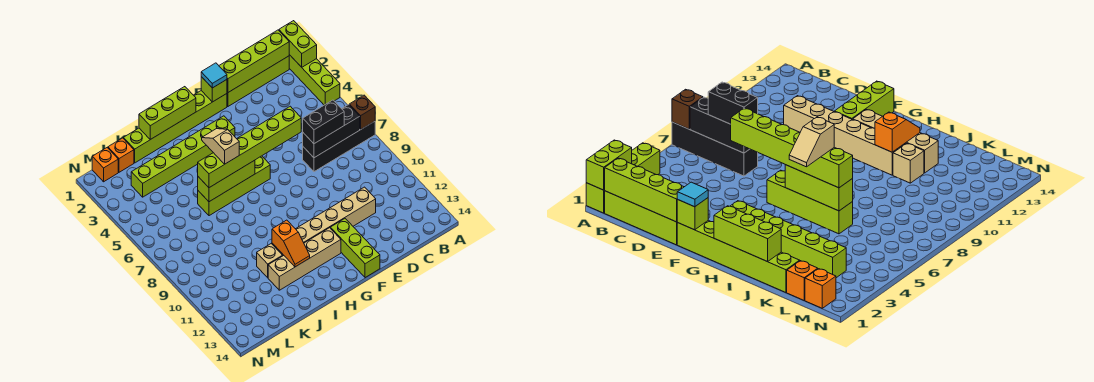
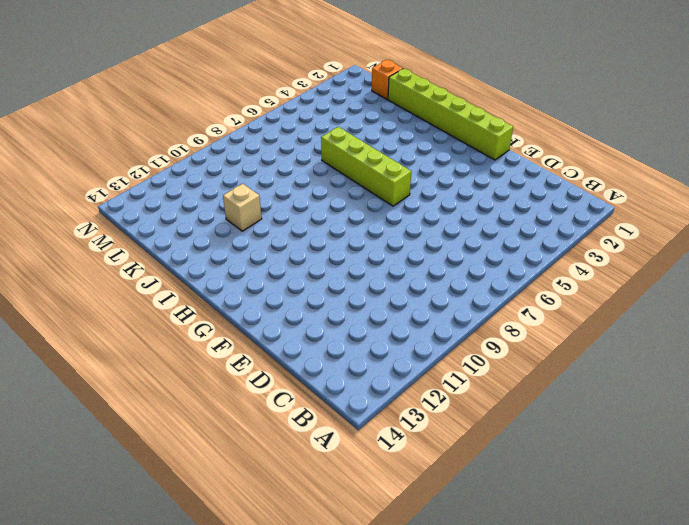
none -> lime brick A1:A4 level 1
none -> black brick A7:D7 level 1
none -> lime brick B1:E1 level 1

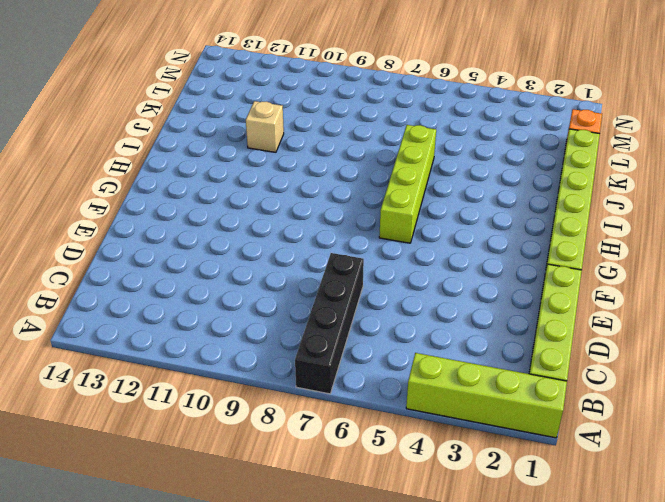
none -> tan brick D11:I11 level 1
none -> lime brick F12:F14 level 1
none -> lime brick G3:L3 level 1

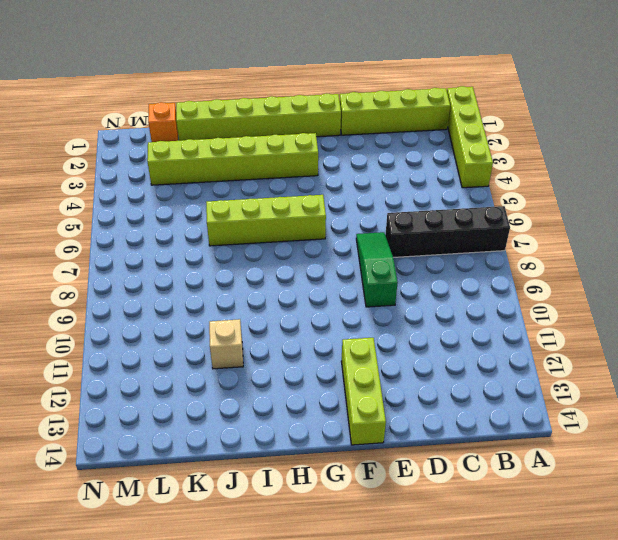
green slope E7:E9 level 1 top 9 -> none
none -> tan brick D11:I11 level 1
none -> tan brick G12:J12 level 1
none -> orange brick M1 level 1

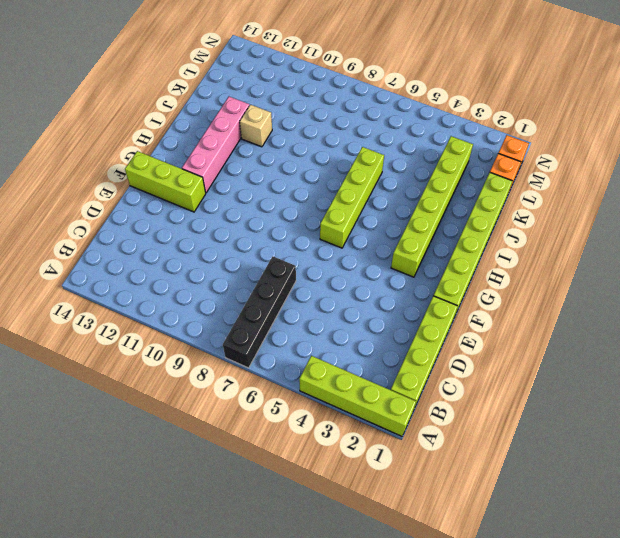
pink brick G12:J12 level 1 -> tan brick G12:J12 level 1
none -> tan brick D11:I11 level 1
none -> lime brick A1:A2 level 2
none -> brown brick A7 level 2

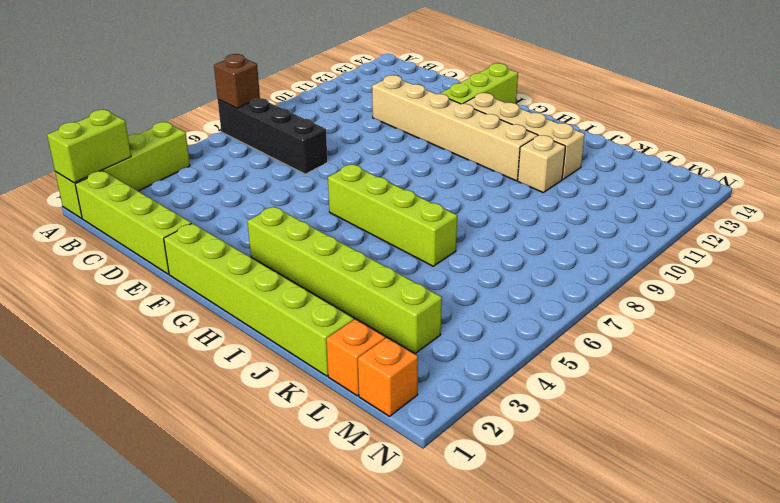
none -> lime brick B1:E1 level 2
none -> black brick B7:D7 level 2
none -> lime brick F1 level 2

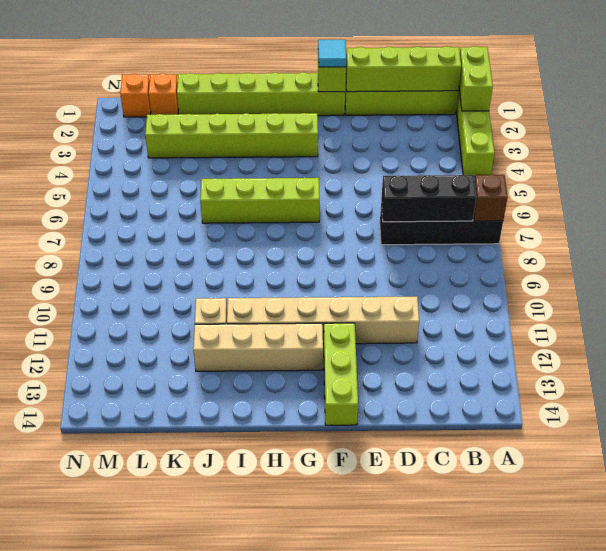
none -> lime brick H1:J1 level 2
none -> lime brick H6:J6 level 2
none -> orange slope I11:I12 level 2 top 11

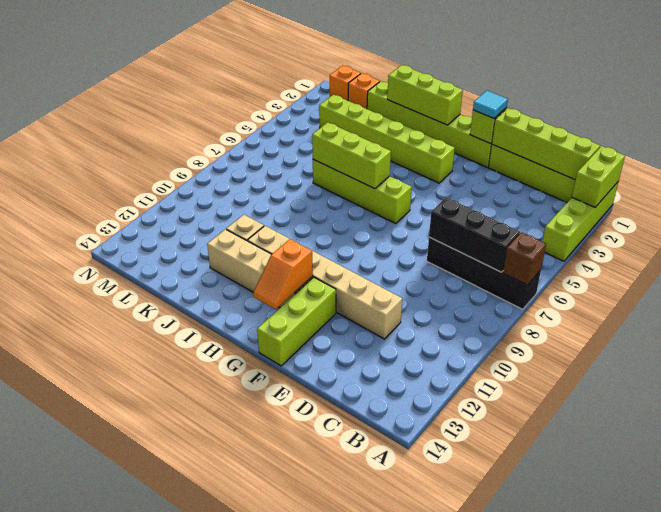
orange slope G12:G13 level 2 top 12 -> orange slope I11:I12 level 2 top 11
none -> black brick C7:D7 level 3
none -> lime brick E6:J6 level 3
none -> tan slope I5:I6 level 4 top 6

